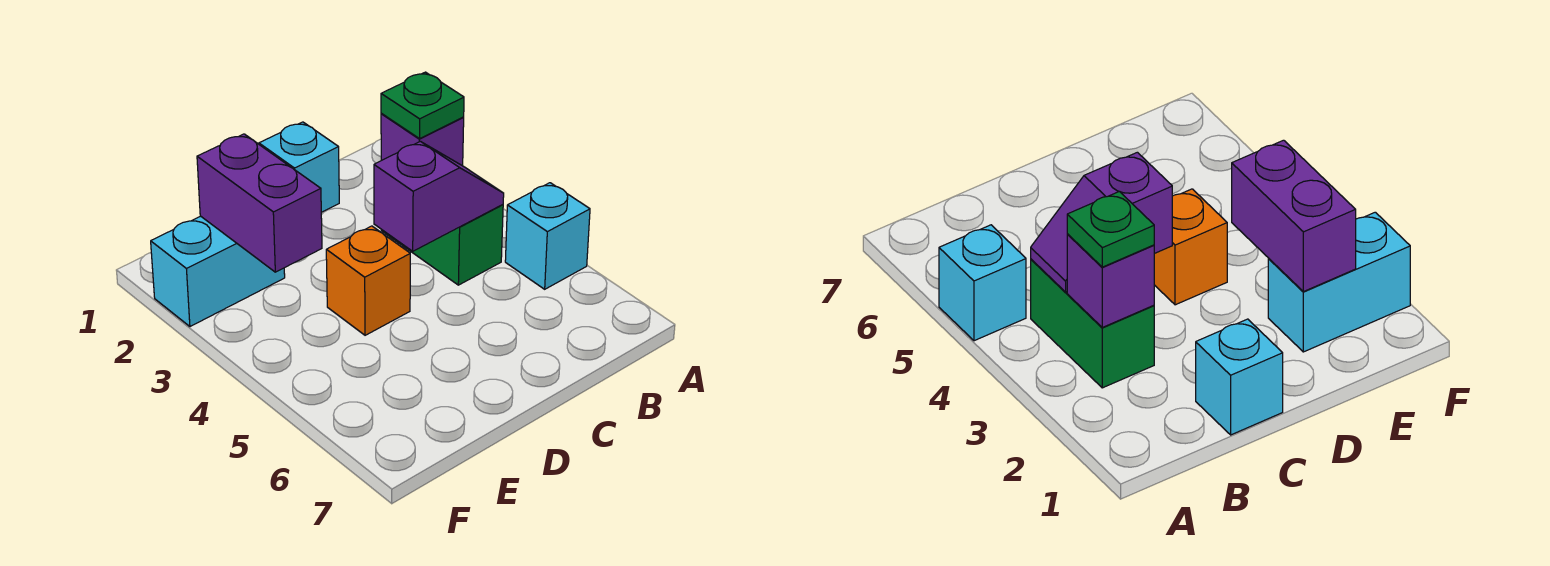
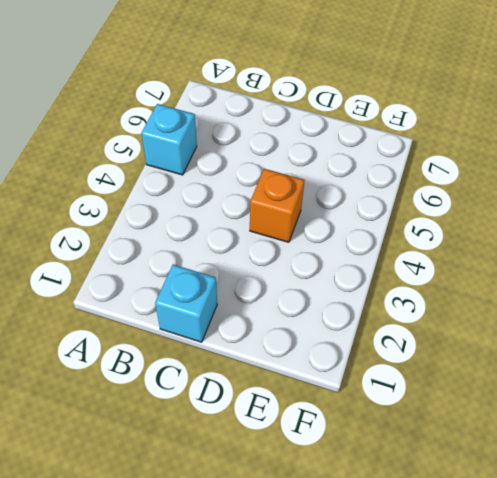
none -> green brick B3:B4 level 1
none -> cyan brick E2:F2 level 1

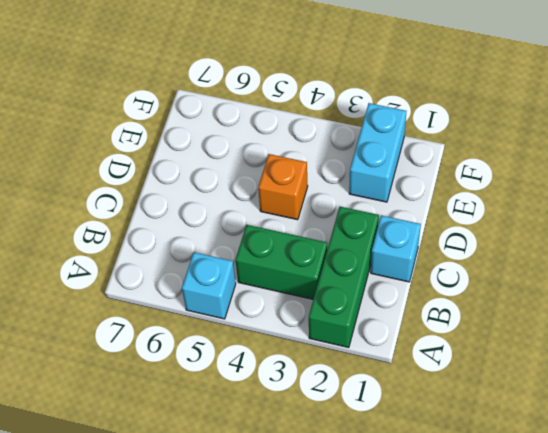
green brick A2:C2 level 1 -> none
none -> purple brick B3 level 2
none -> purple slope B4:C4 level 2 top C

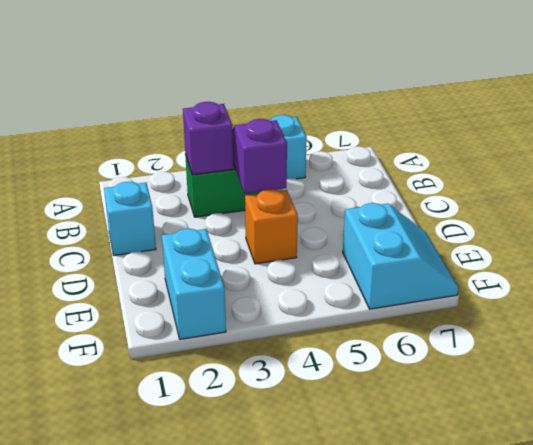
cyan slope E6:F7 level 1 top 6 -> none
none -> purple brick E2:E3 level 2
none -> green plate B3 level 3

